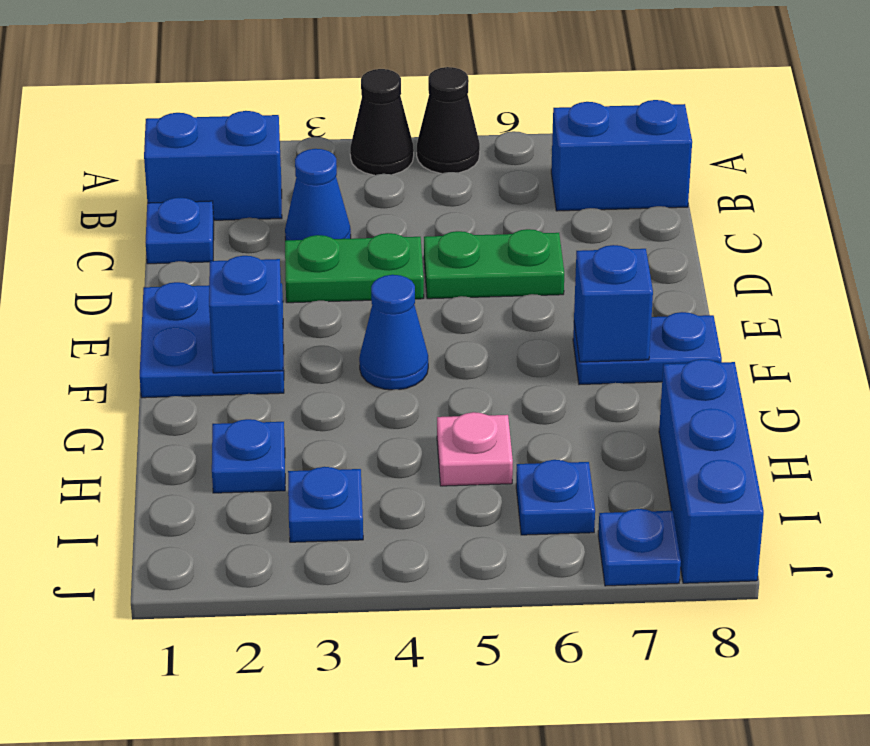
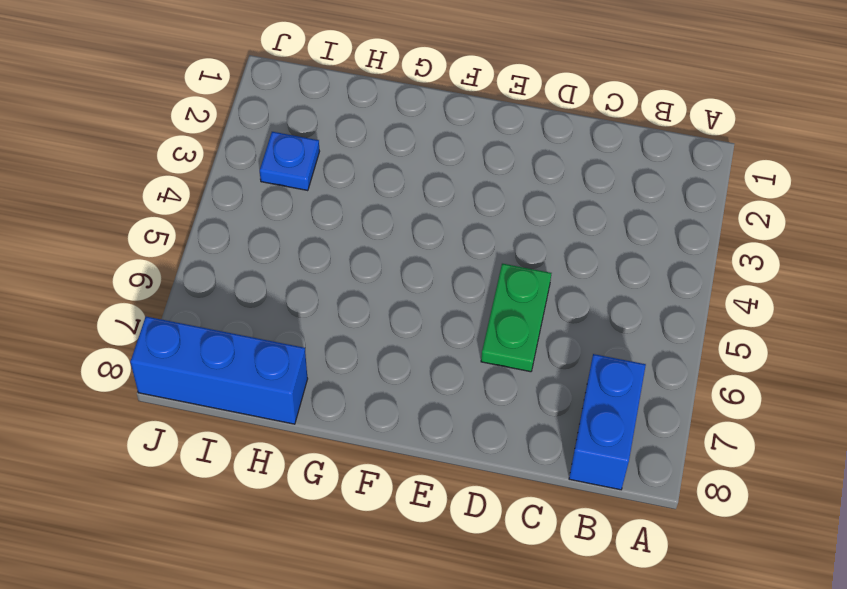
none -> black cone A4 level 1
none -> black cone A5 level 1
none -> blue brick B1:B2 level 1

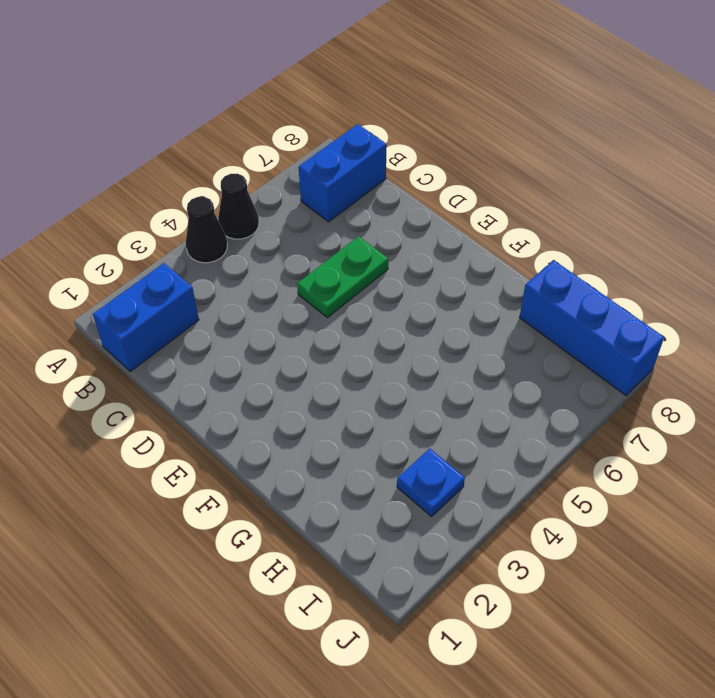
none -> blue plate C1 level 1
none -> blue cone C3 level 1
none -> green plate D3:D4 level 1

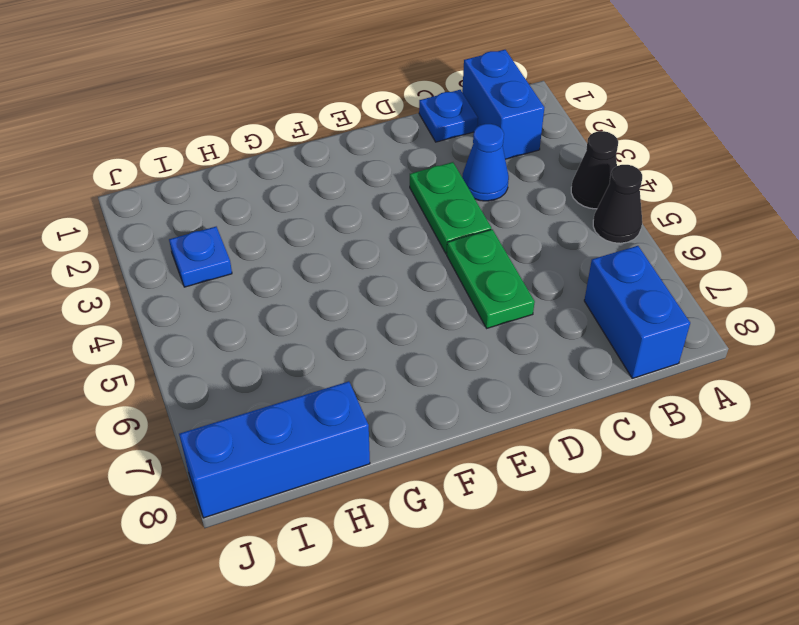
none -> blue plate E1:F2 level 1
none -> blue cone F4 level 1
none -> blue plate F7:F8 level 1

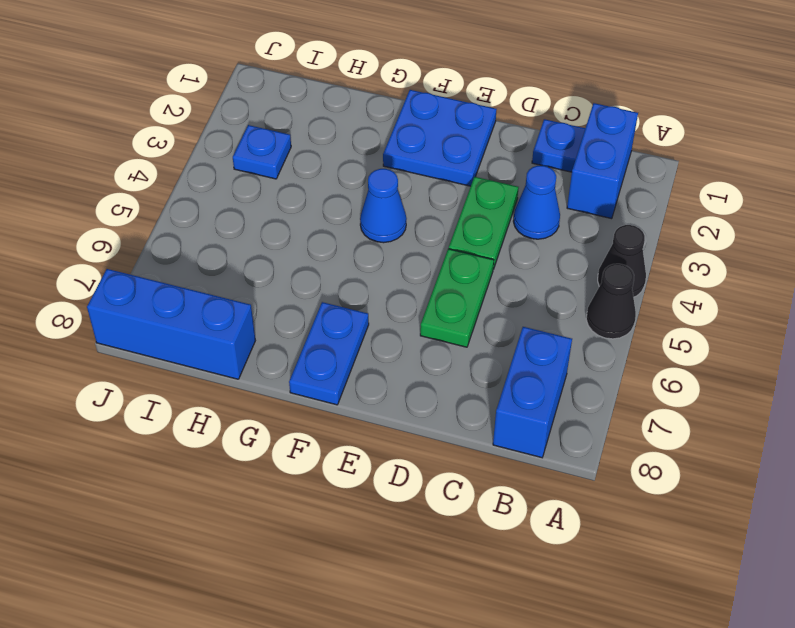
none -> blue plate H2 level 1
none -> pink plate H5 level 1
none -> blue plate I6 level 1

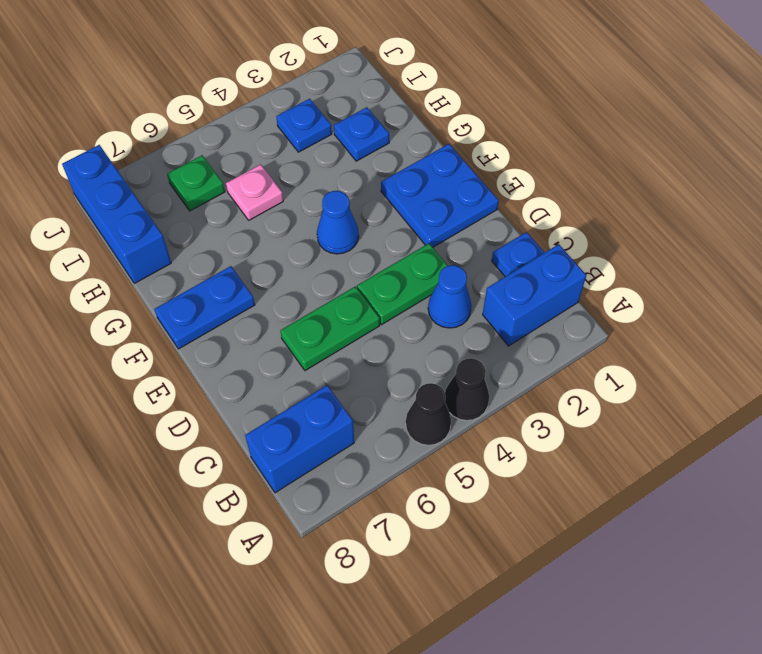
green plate I6 level 1 -> blue plate I6 level 1
none -> blue plate J7 level 1
none -> blue brick F2 level 2
none -> blue brick F7 level 2

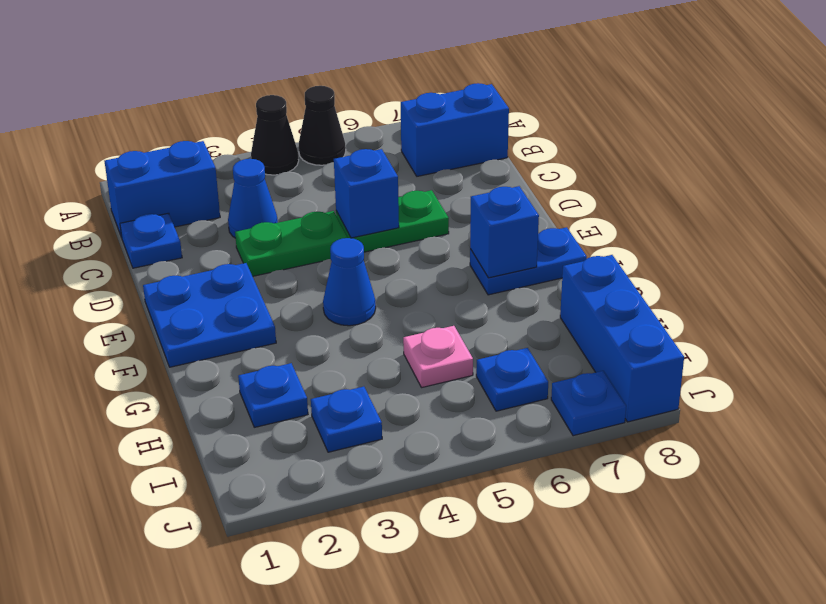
blue brick D5 level 2 -> blue brick F2 level 2

